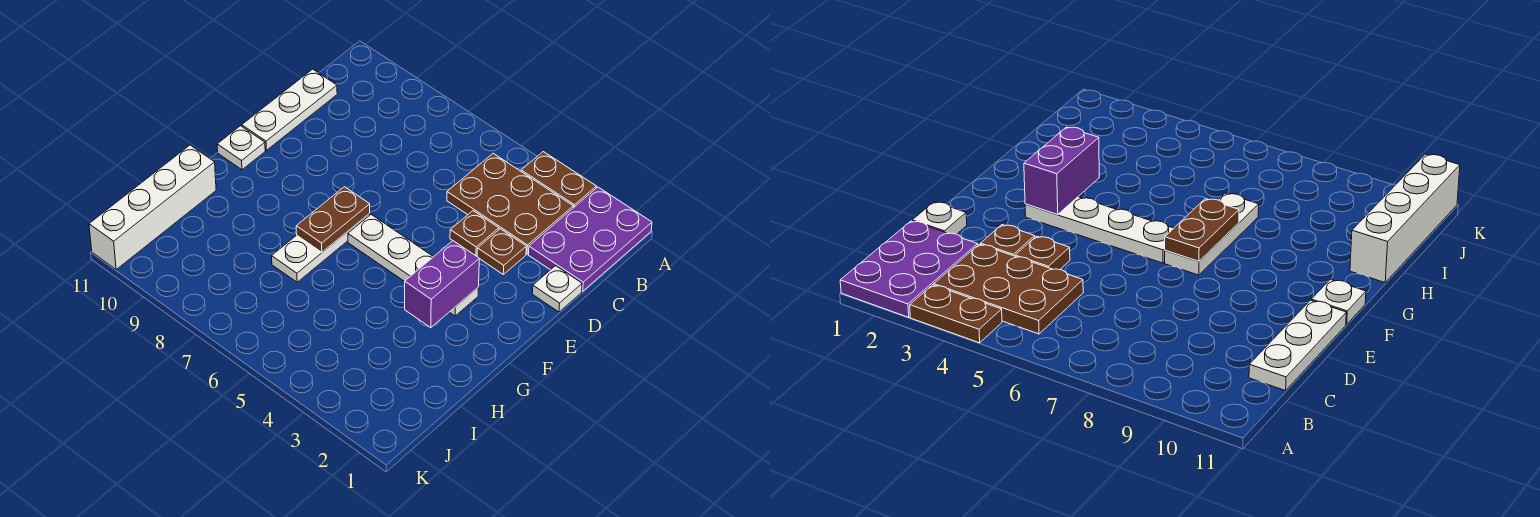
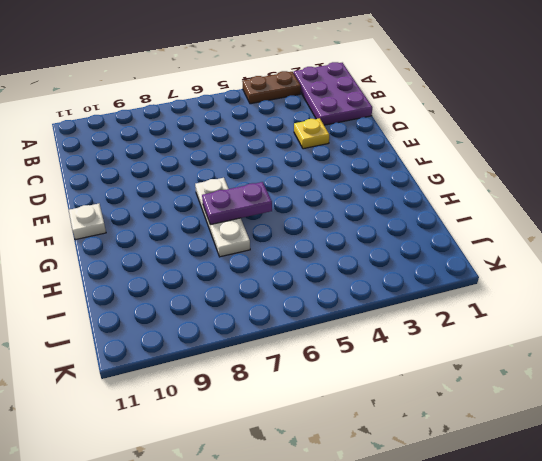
yellow plate D3 level 1 -> brown plate D3 level 1
purple plate G6:G7 level 2 -> brown plate F7:G7 level 2
none -> brown plate B3:C5 level 1
none -> white plate C11:E11 level 1
none -> white plate D1 level 1

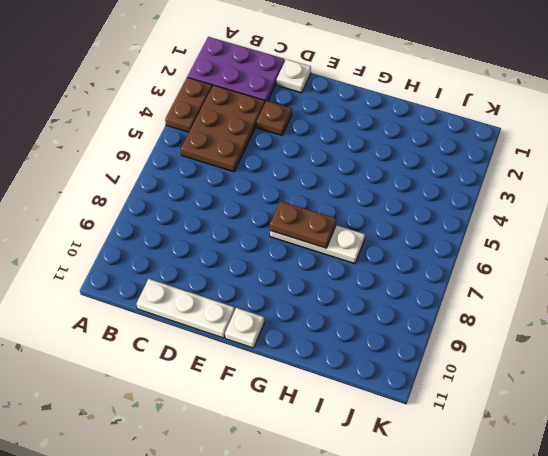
none -> brown plate D4 level 1
none -> white plate F3:F6 level 1
none -> white brick H11:K11 level 1

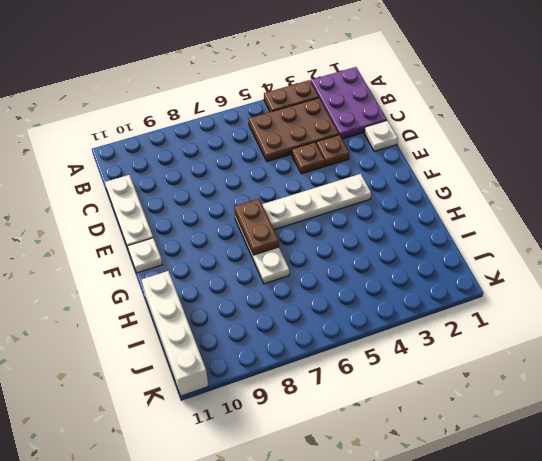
none -> purple brick F3:G3 level 2

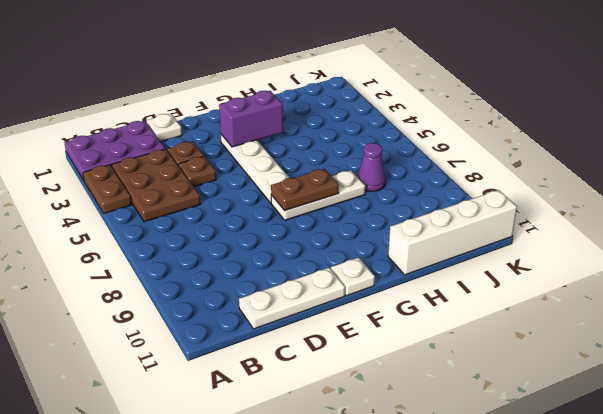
purple cone I7 level 1 -> none

